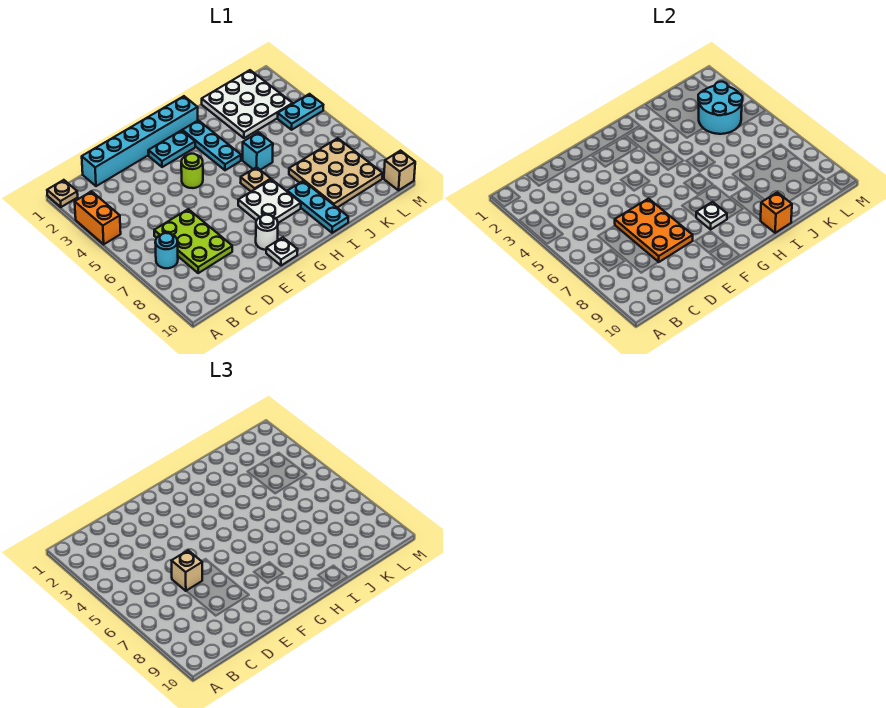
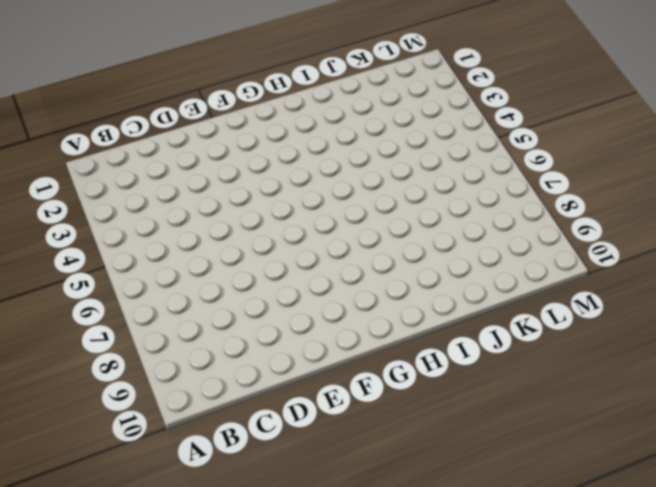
none -> tan plate A1 level 1
none -> orange brick A3:A4 level 1
none -> cyan round brick B7 level 1

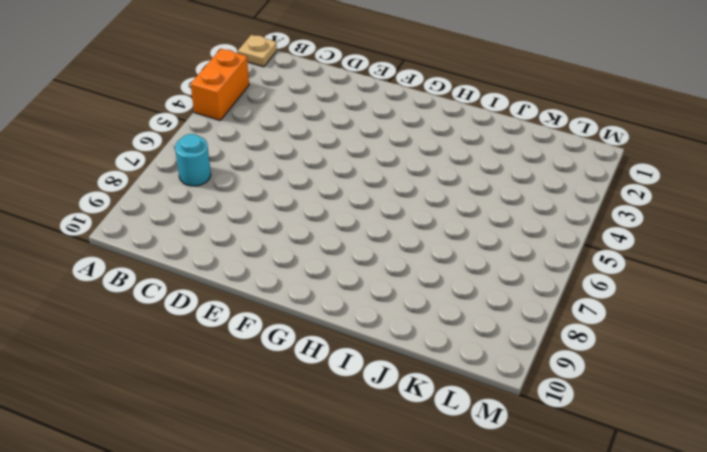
none -> cyan brick C1:H1 level 1
none -> lime plate C6:D8 level 1
none -> cyan plate F2:G2 level 1

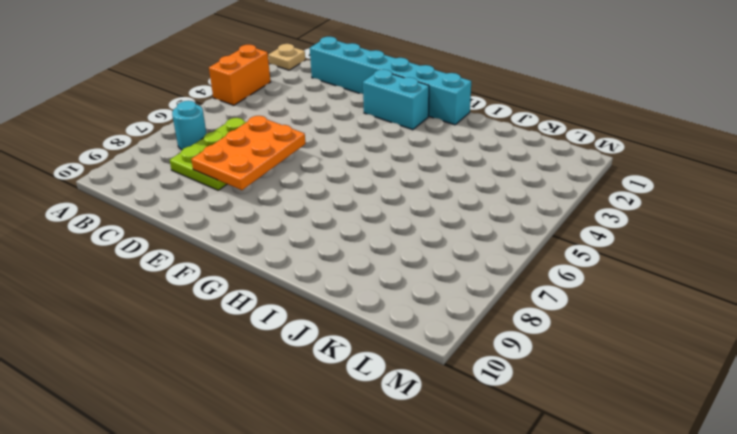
cyan brick F2:G2 level 1 -> cyan plate F2:G2 level 1
none -> lime round brick F4 level 1
none -> white round brick F9 level 1
none -> white plate F10 level 1

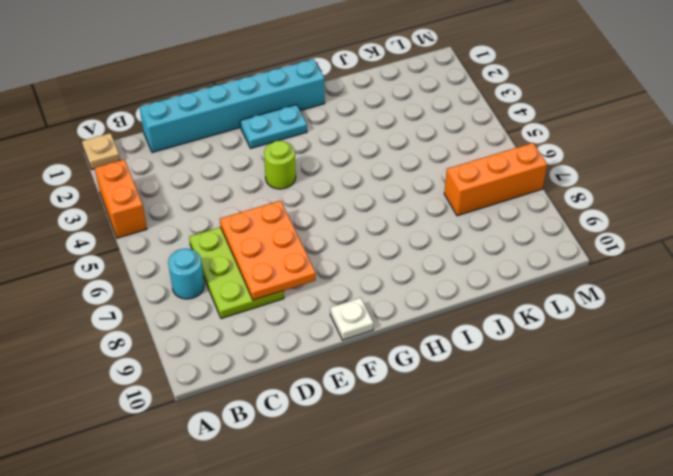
orange brick K7:M7 level 1 -> tan plate J7:L9 level 1
none -> white round brick F9 level 1
none -> white plate G7:H8 level 1
none -> cyan plate H2:H4 level 1

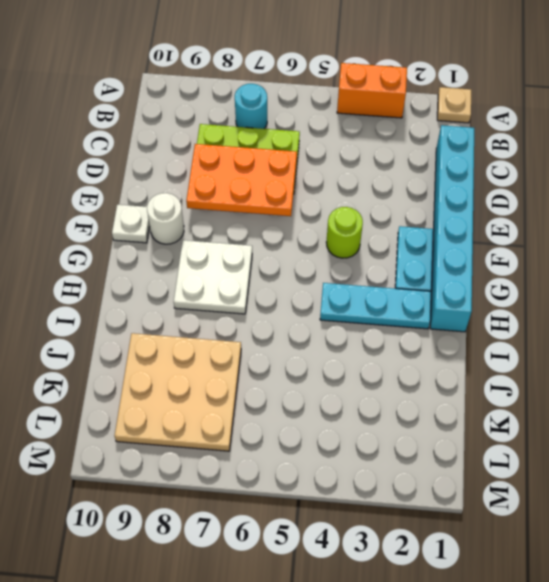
none -> tan plate H6 level 1
none -> cyan brick I5 level 1
none -> cyan plate I8:I10 level 1

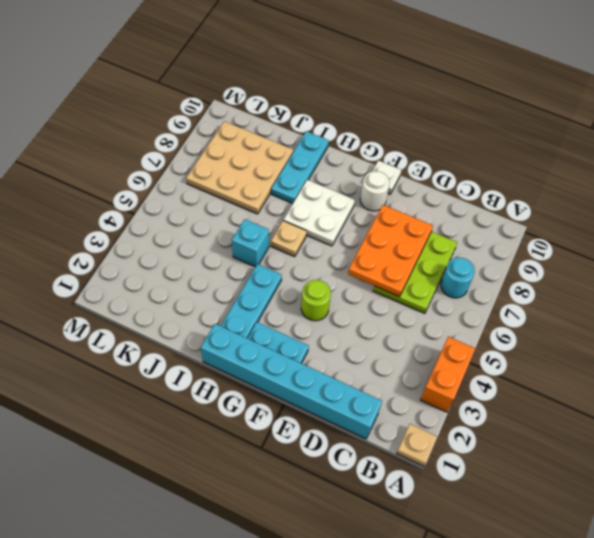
none -> white plate J1:L3 level 1
none -> cyan plate L4:M4 level 1
none -> tan brick M10 level 1

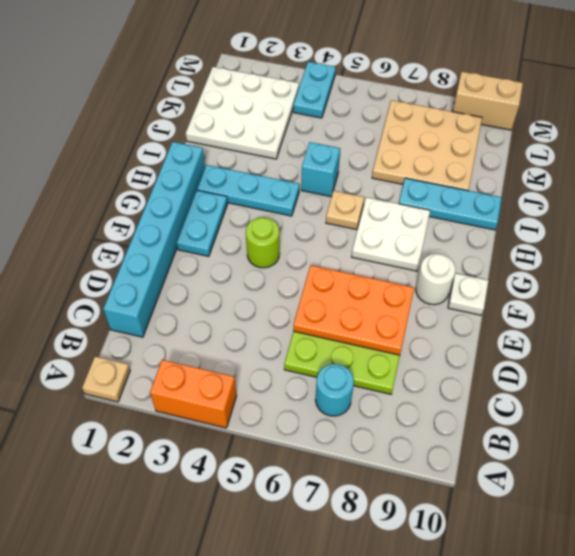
tan brick M9:M10 level 1 -> tan brick M10 level 1
none -> white plate G8 level 2
none -> orange brick I10 level 2
none -> cyan round brick K3:L4 level 2

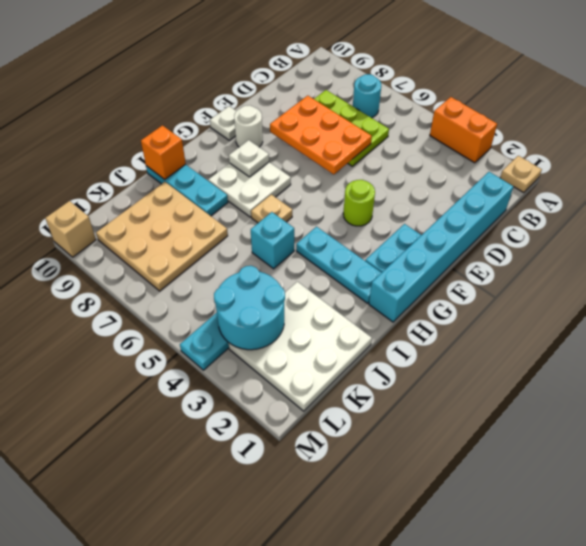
none -> tan brick D6 level 3

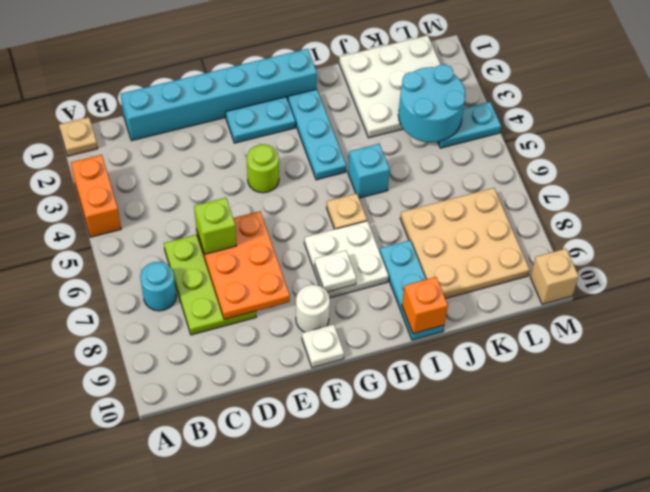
lime brick D6 level 3 -> tan brick D6 level 3

